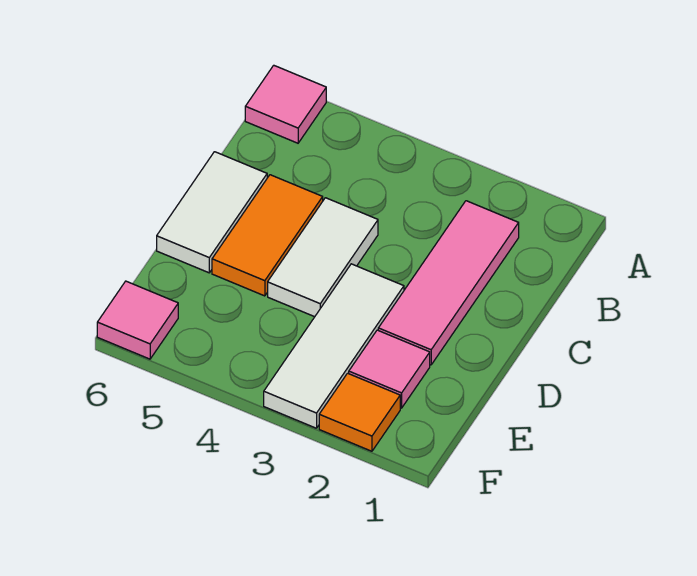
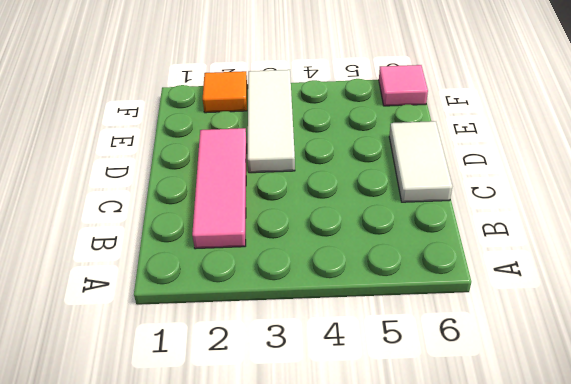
none -> pink tile A6 level 1
none -> white tile C4:D4 level 1

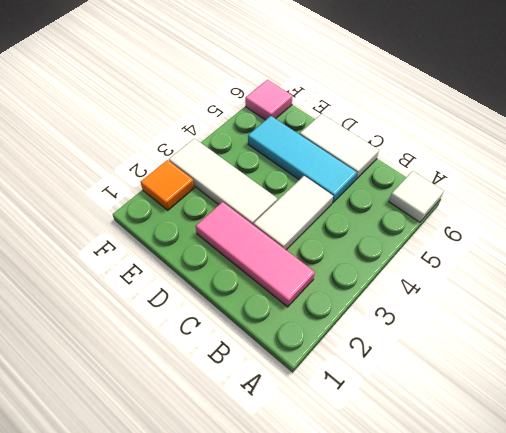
white tile A6 level 1 -> pink tile A6 level 1
white tile C3:C4 level 1 -> white tile C4:D4 level 1
cyan tile C5:E5 level 1 -> orange tile C5:D5 level 1
none -> pink tile E2 level 1

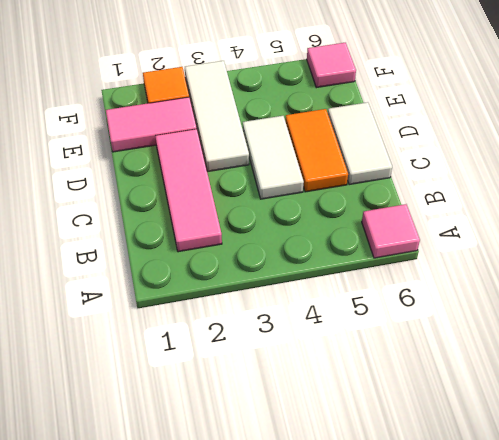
pink tile E1:E2 level 1 -> pink tile E2 level 1

